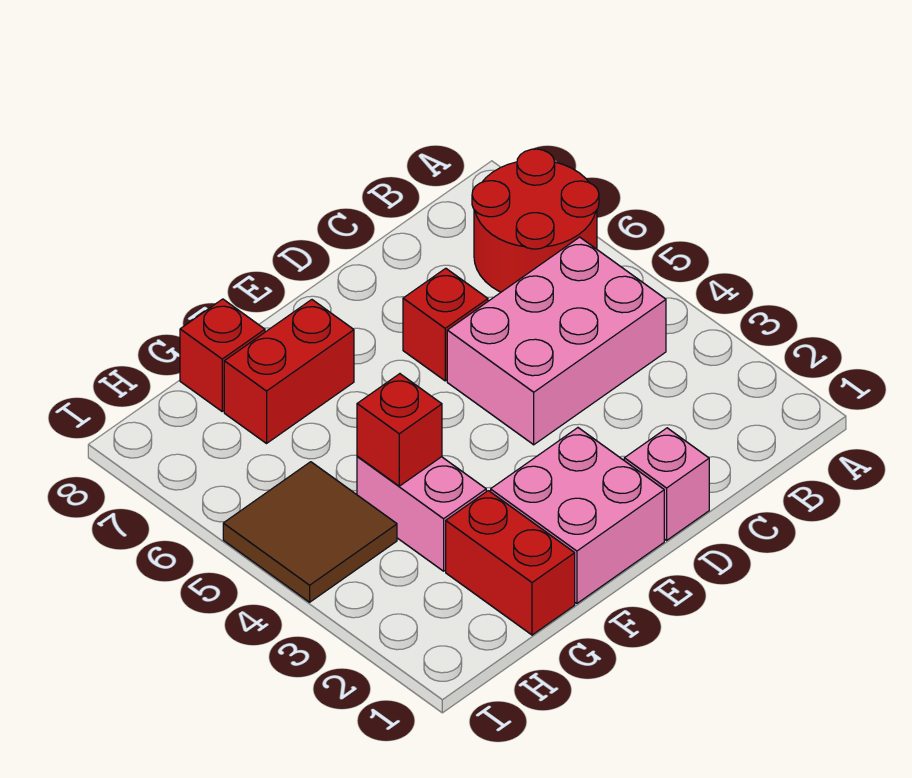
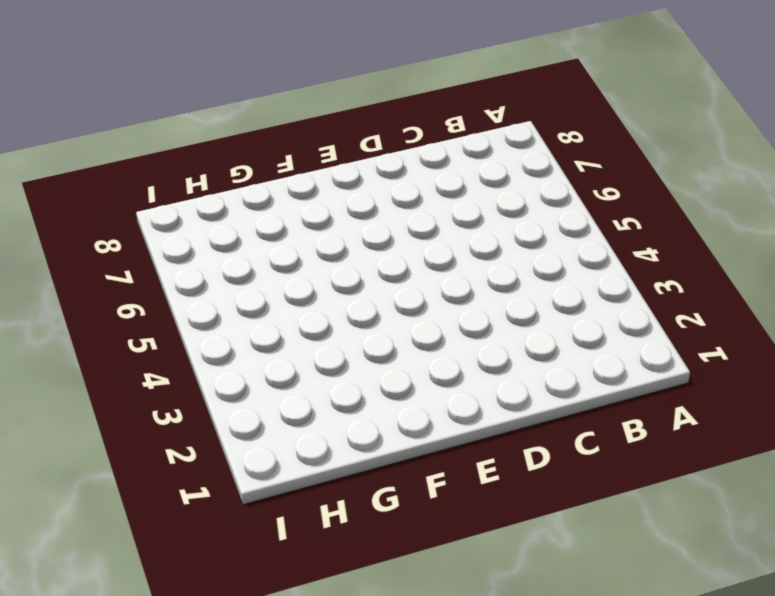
none -> red round brick A6:B7 level 1
none -> pink brick B4:D5 level 1

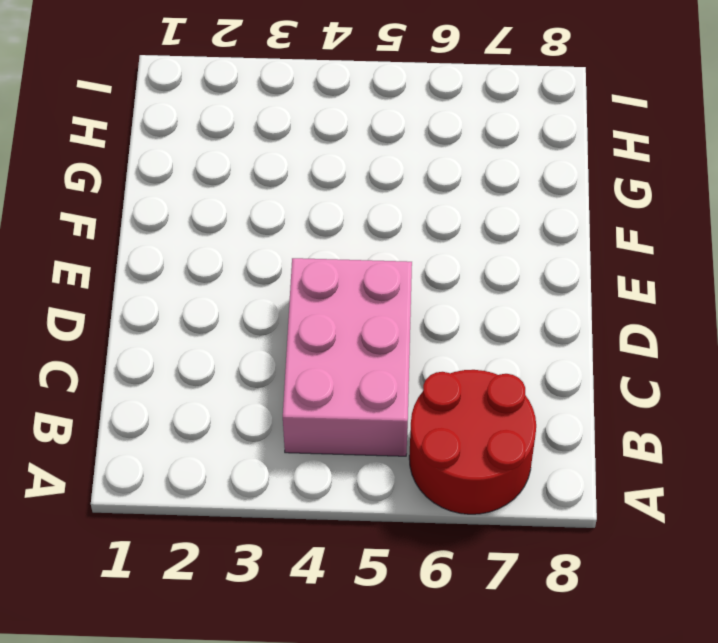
none -> pink brick D1 level 1
none -> red brick D6 level 1

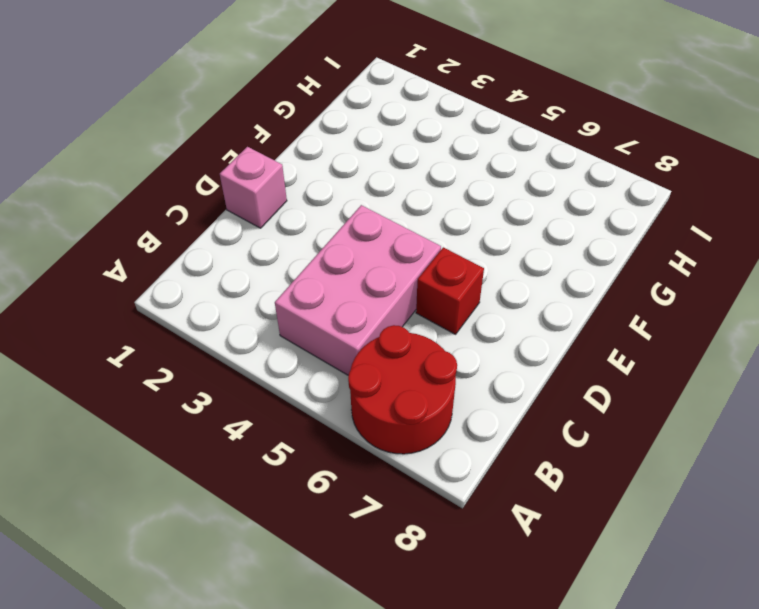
none -> pink brick E1:F2 level 1
none -> red brick F7:G7 level 1

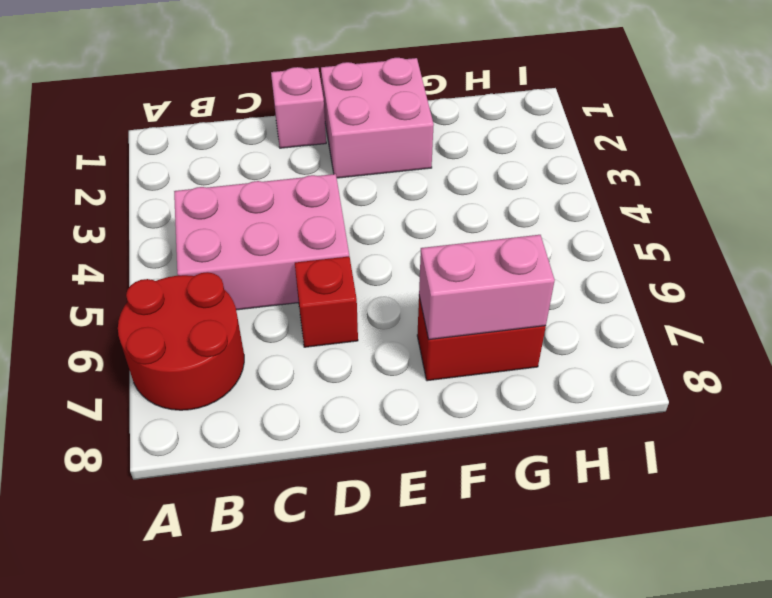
pink brick F7:G7 level 2 -> pink brick G3:G4 level 1
none -> red brick G1:G2 level 1
none -> red brick G8 level 1

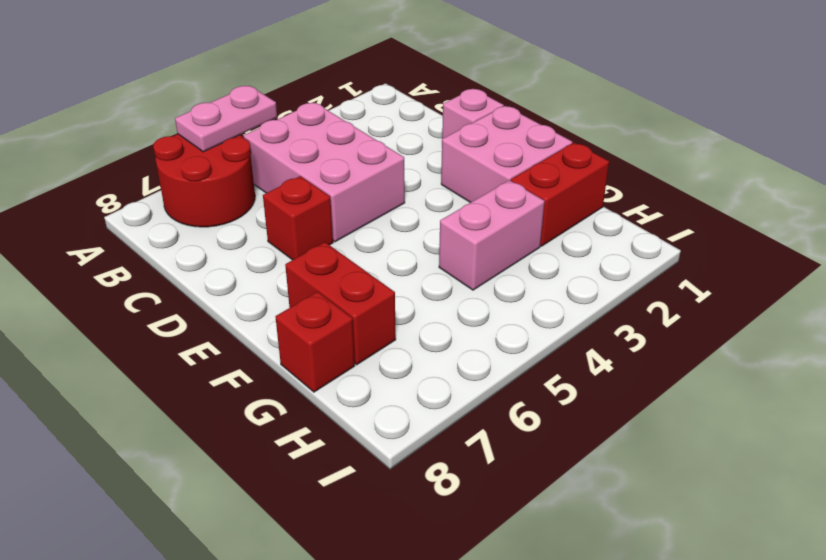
pink plate A5:A6 level 2 -> none
none -> brown tile H4:I5 level 1
none -> red brick G4 level 2

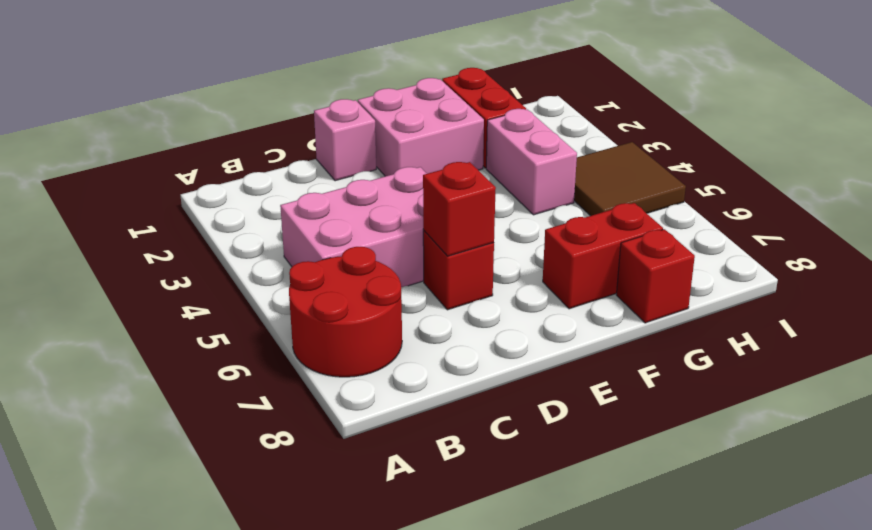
red brick D6 level 2 -> red brick G4 level 2

